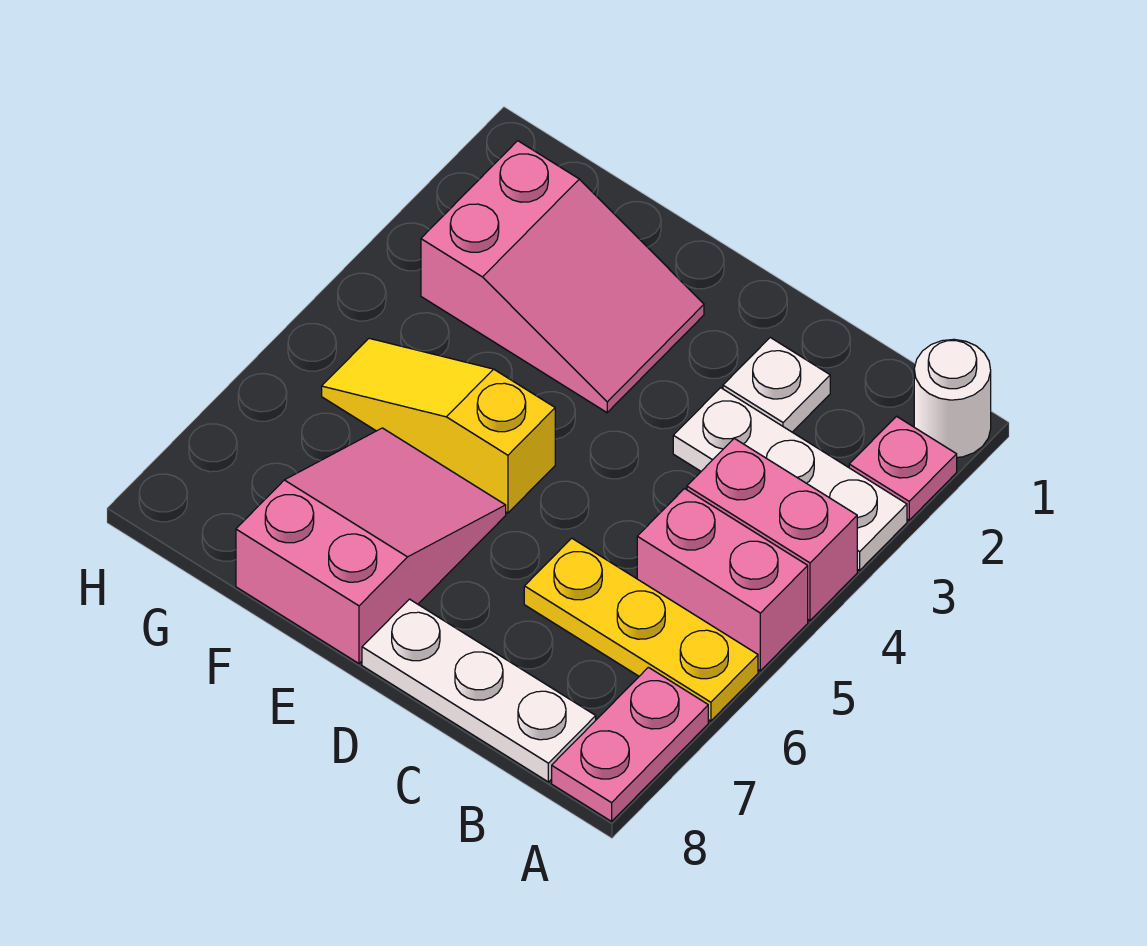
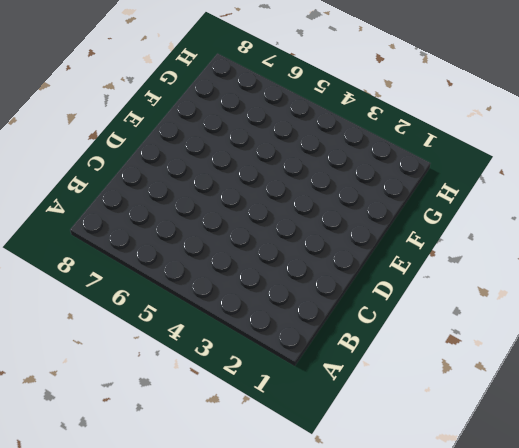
none -> white round brick A1 level 1
none -> pink plate A2 level 1
none -> white plate A3:C3 level 1

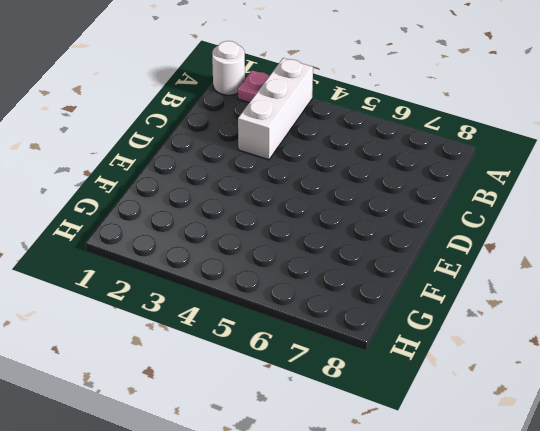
white brick A3:C3 level 1 -> white plate A3:C3 level 1
none -> pink brick A4:B4 level 1
none -> pink brick A5:B5 level 1
none -> yellow plate A6:C6 level 1

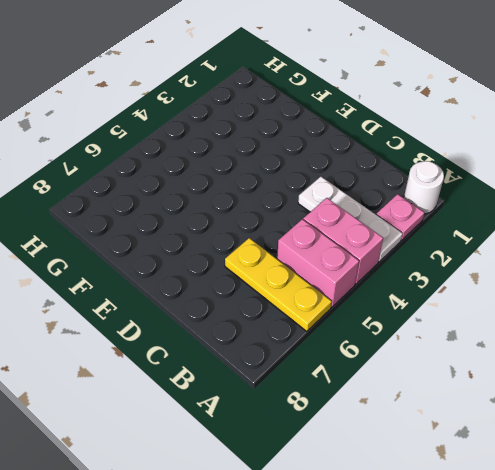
none -> pink plate A7:A8 level 1
none -> white plate B8:D8 level 1
none -> white plate C2 level 1

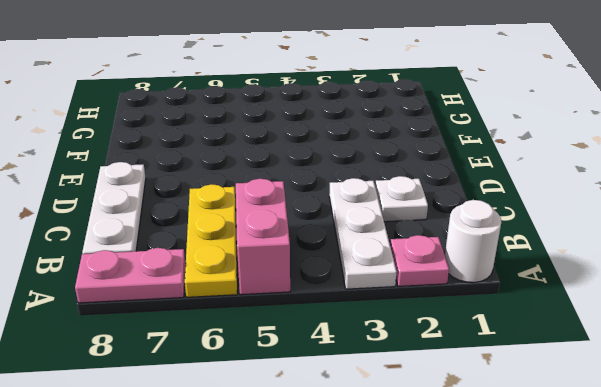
none -> pink brick A4:B4 level 1
none -> pink slope E2:G3 level 1 top G
none -> yellow slope E5:G5 level 1 top E

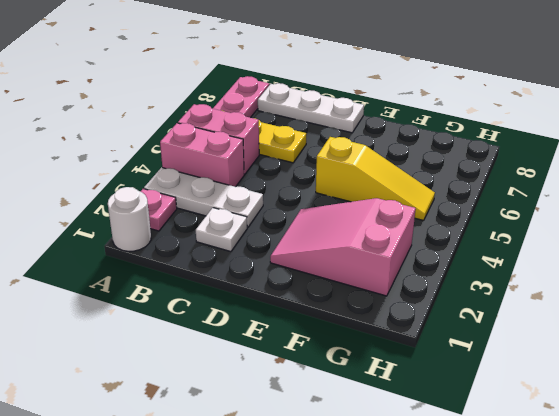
none -> pink slope E6:F8 level 1 top 8

